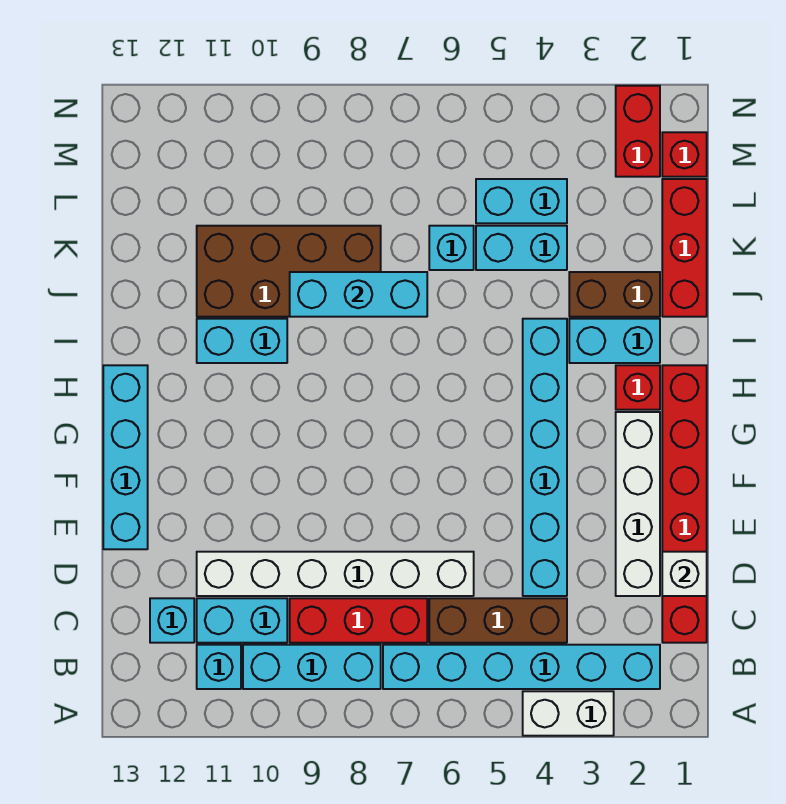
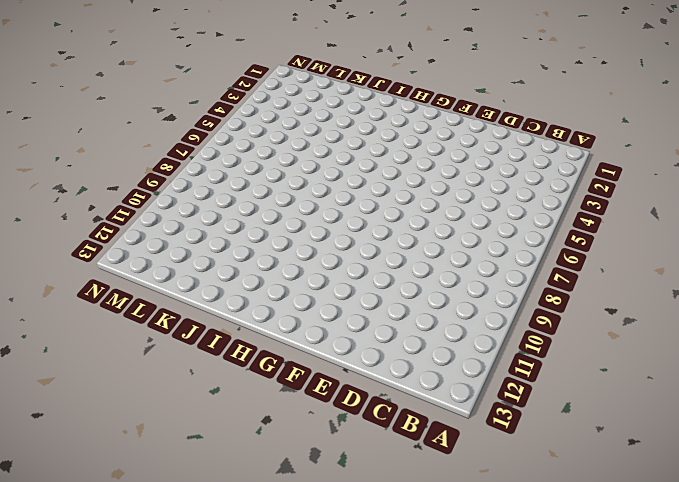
none -> white brick A3:A4 level 1
none -> cyan brick B2:B7 level 1
none -> cyan brick B8:B10 level 1

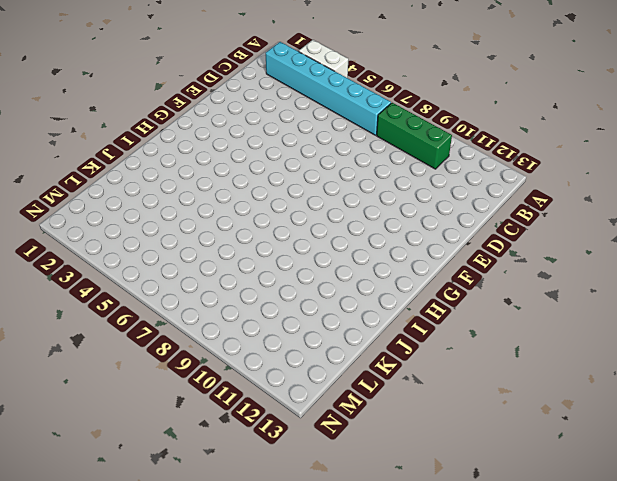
green brick B8:B10 level 1 -> cyan brick B8:B10 level 1
none -> cyan brick B11 level 1
none -> red brick C1:H1 level 1
none -> brown brick C4:C6 level 1

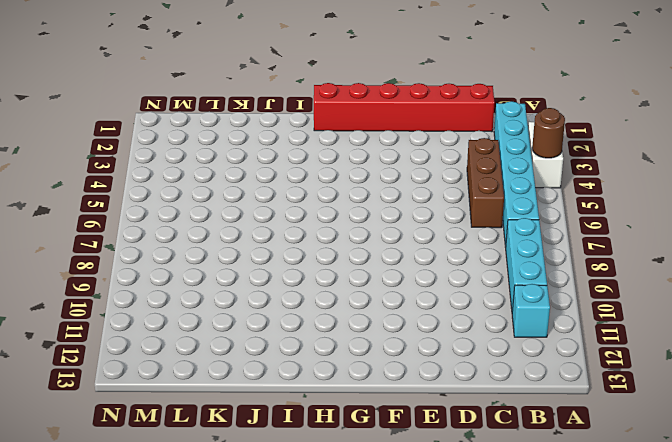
brown round brick A4 level 2 -> none
none -> red brick C7:C9 level 1
none -> cyan brick C10:C11 level 1
none -> cyan brick C12 level 1

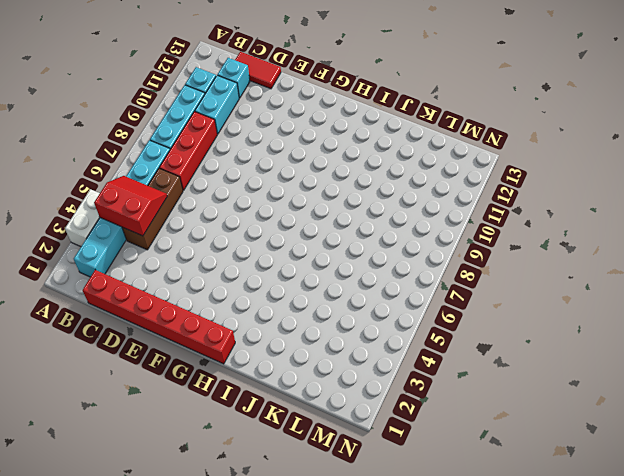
red slope B4:C5 level 2 top 4 -> none
red tile C13:D13 level 1 -> none
none -> white brick D2:G2 level 1
none -> cyan brick D4:I4 level 1
none -> white brick D6:D11 level 1

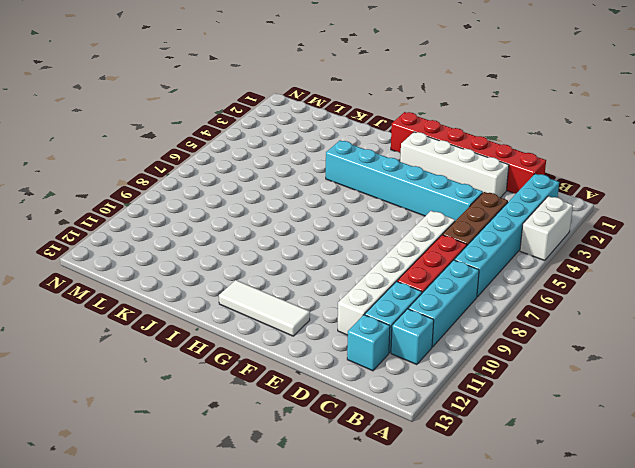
white tile F12:H12 level 1 -> none
none -> cyan brick E13:H13 level 1
none -> red brick H2 level 1
none -> cyan brick I2:I3 level 1

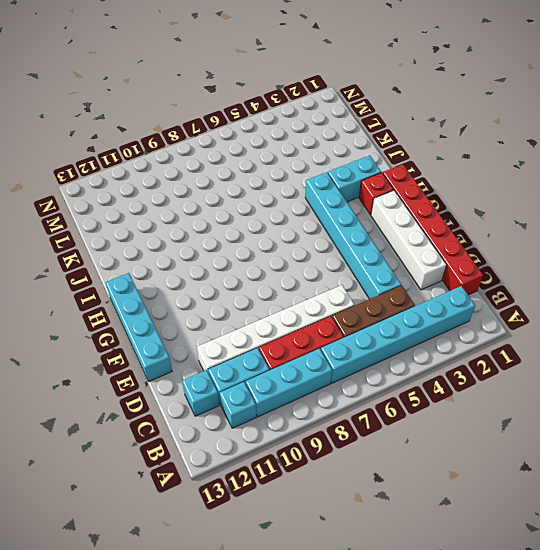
none -> white brick A3:A4 level 1
none -> cyan brick I10:I11 level 1
none -> red brick J1:L1 level 1

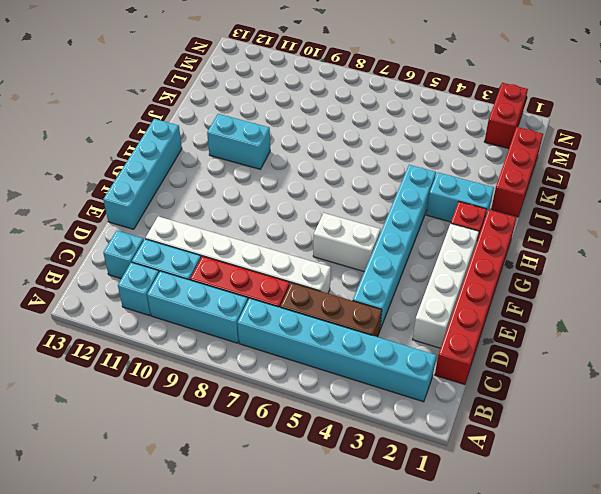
white brick F5:F6 level 1 -> white brick A3:A4 level 1
none -> brown brick J2:J3 level 1
none -> brown brick J8:K11 level 1
none -> cyan brick K4:K5 level 1

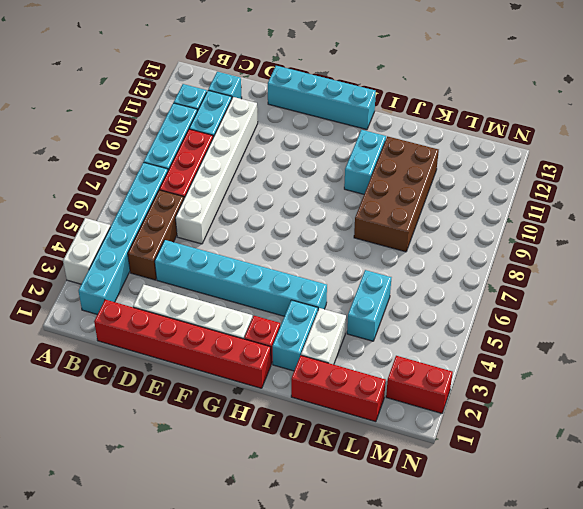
white brick J2:J3 level 1 -> brown brick J2:J3 level 1
none -> cyan brick K6 level 1
none -> cyan brick L4:L5 level 1
none -> red brick M1 level 1

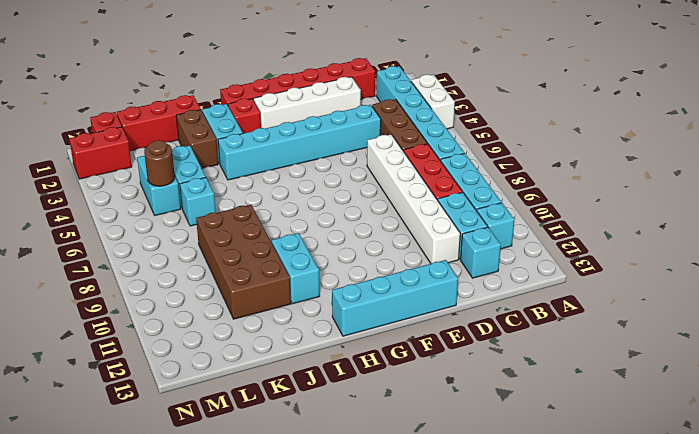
brown round brick L5 level 2 -> none
none -> white brick D1 level 2
none -> cyan brick J7:J9 level 2

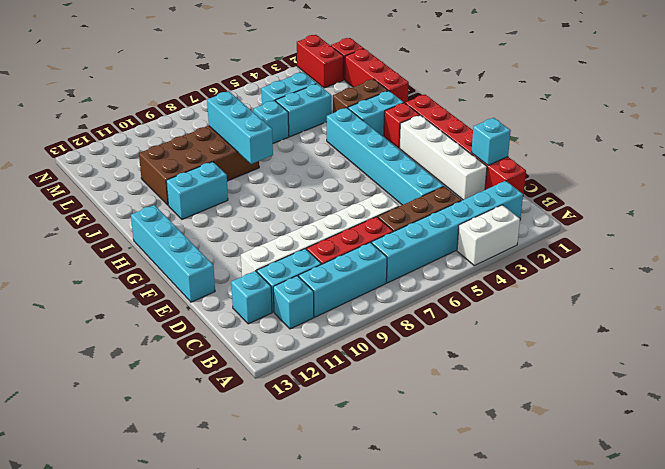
cyan brick D1 level 2 -> white brick D1 level 2
cyan brick I8:K8 level 2 -> cyan brick J7:J9 level 2

